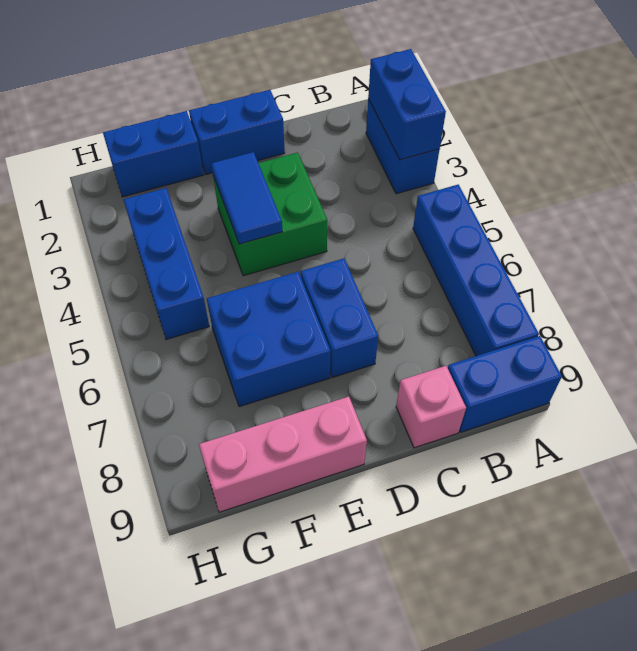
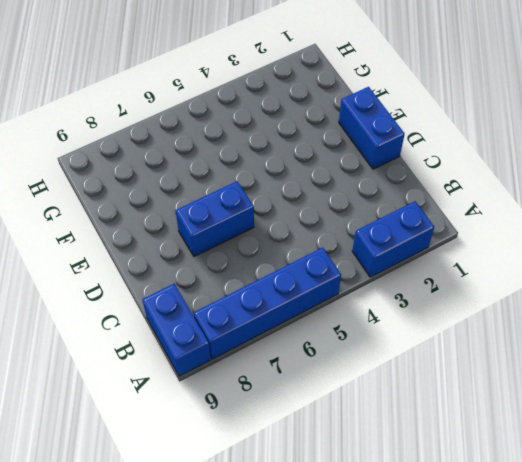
none -> pink brick C9 level 1
none -> green brick D3:E4 level 1
none -> blue brick E6:F7 level 1

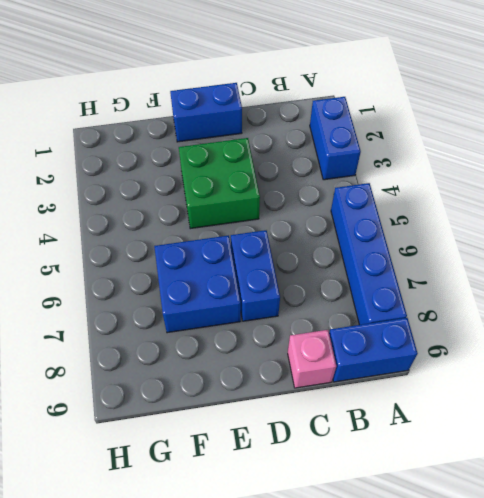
none -> pink brick E9:G9 level 1
none -> blue brick F1:G1 level 1
none -> blue brick G3:G5 level 1

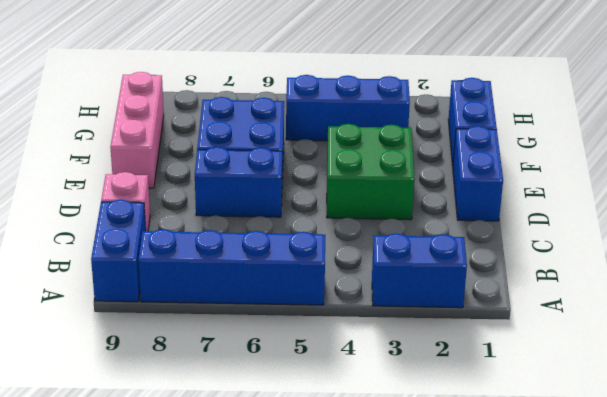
none -> blue brick A2:A3 level 2
none -> blue tile E3:E4 level 2

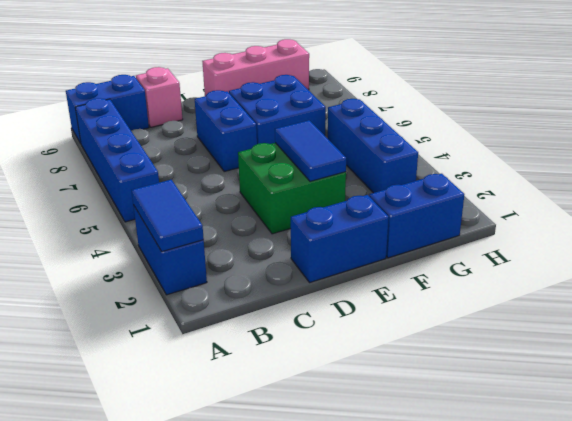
blue tile A2:A3 level 2 -> blue brick A2:A3 level 2

